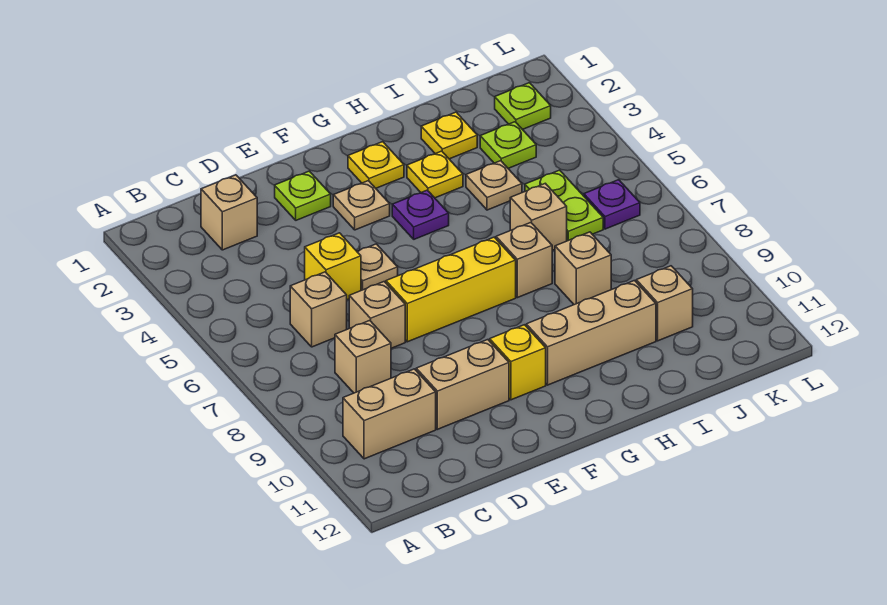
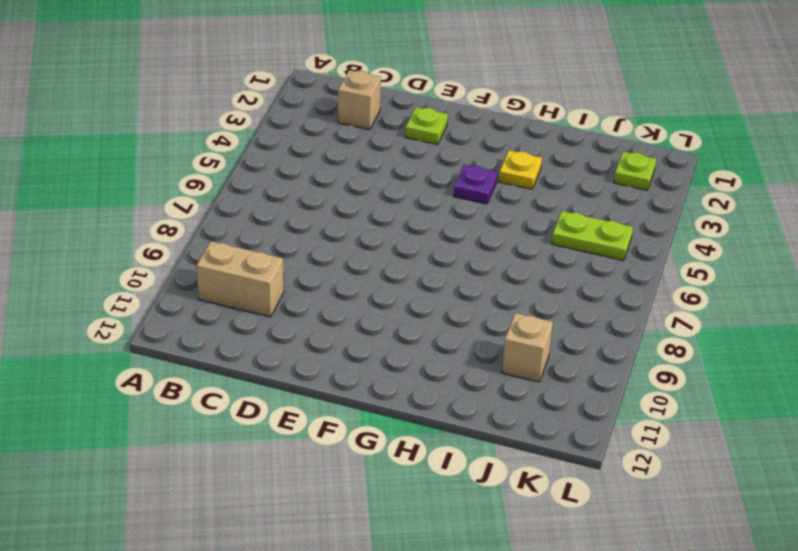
lime plate J5:K5 level 1 -> lime plate J5:J6 level 1
none -> tan brick C6 level 1
none -> tan brick C8 level 1
none -> yellow brick D5 level 1

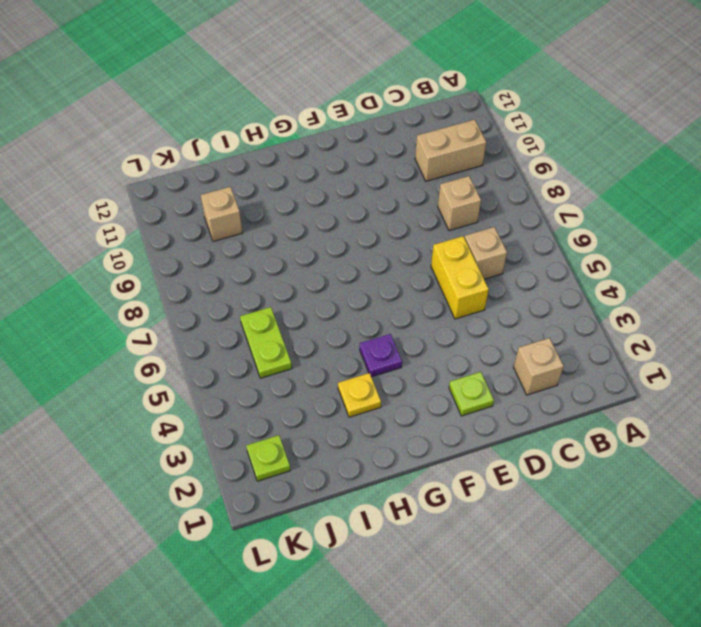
yellow brick D5:D6 level 1 -> yellow brick D5 level 1
none -> tan brick D7 level 1
none -> tan brick D10:E10 level 1
none -> tan plate E5 level 1

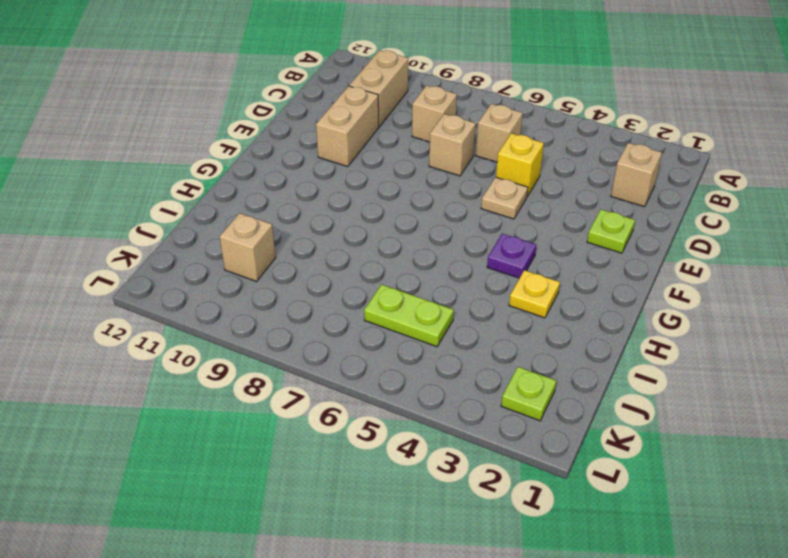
none -> yellow brick E7:G7 level 1
none -> tan plate F3 level 1
none -> yellow brick F10 level 1

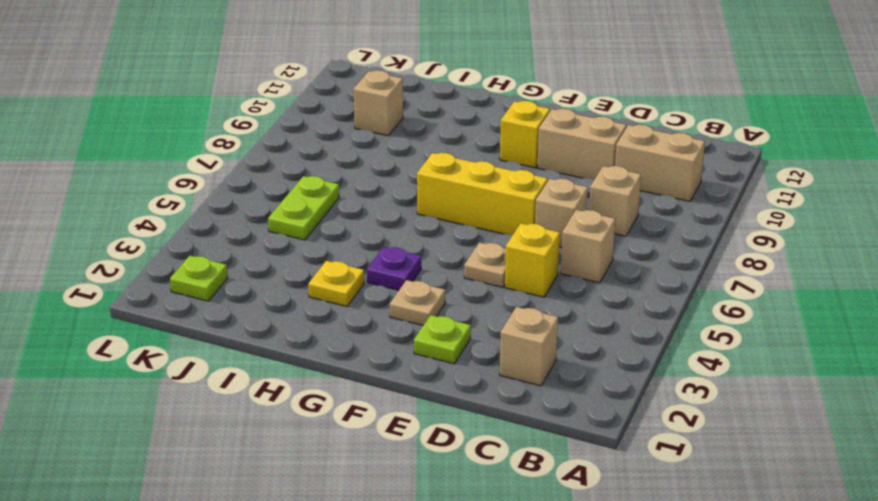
none -> yellow plate G2 level 1
none -> tan brick G10:I10 level 1
none -> tan brick H7 level 1

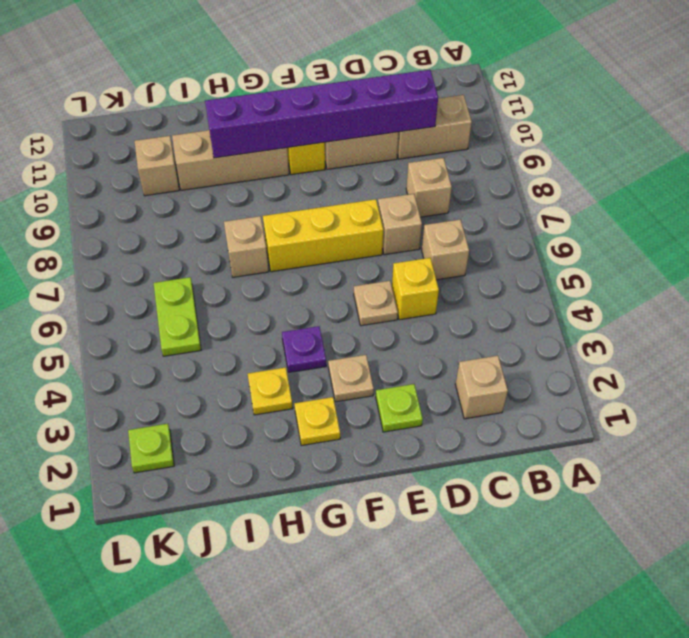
purple brick C10:H10 level 2 -> none
none -> yellow plate I2 level 1
none -> tan plate I4 level 1
none -> tan brick I6 level 1

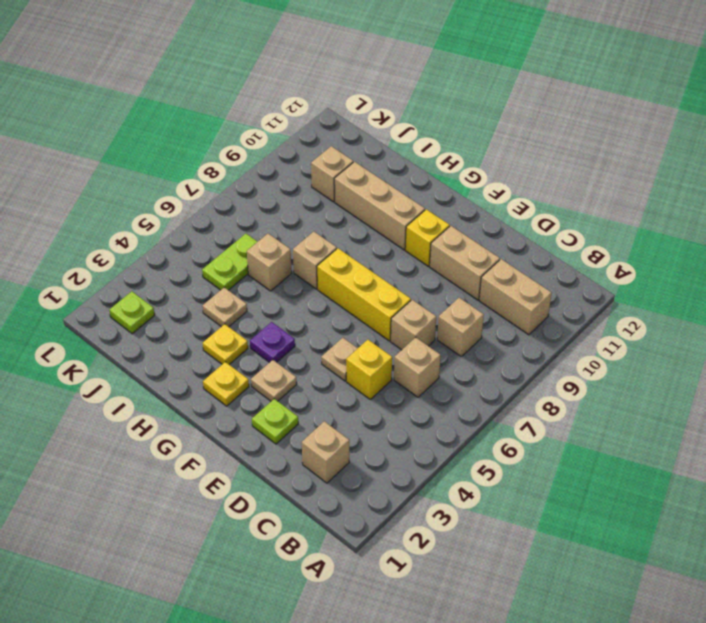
none -> yellow plate I2 level 1
none -> tan brick I8 level 1
none -> lime plate J3 level 1

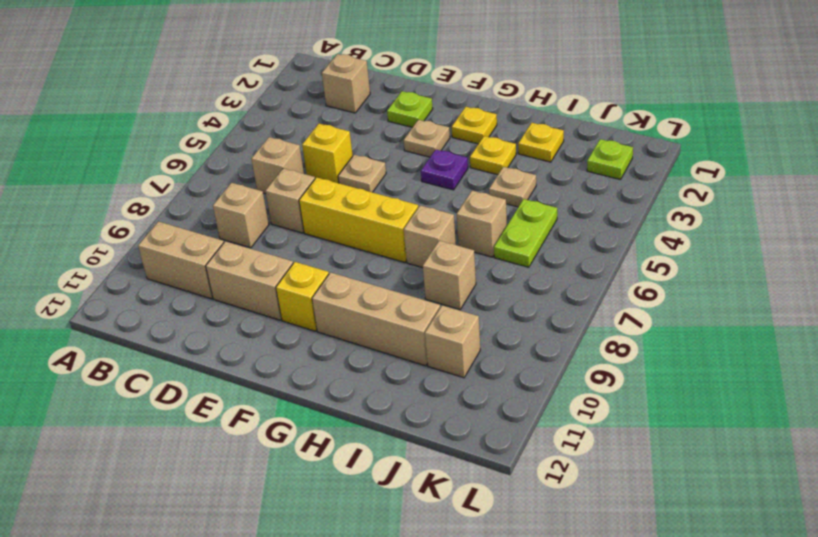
none -> lime plate J3 level 1
none -> purple plate K6 level 1

